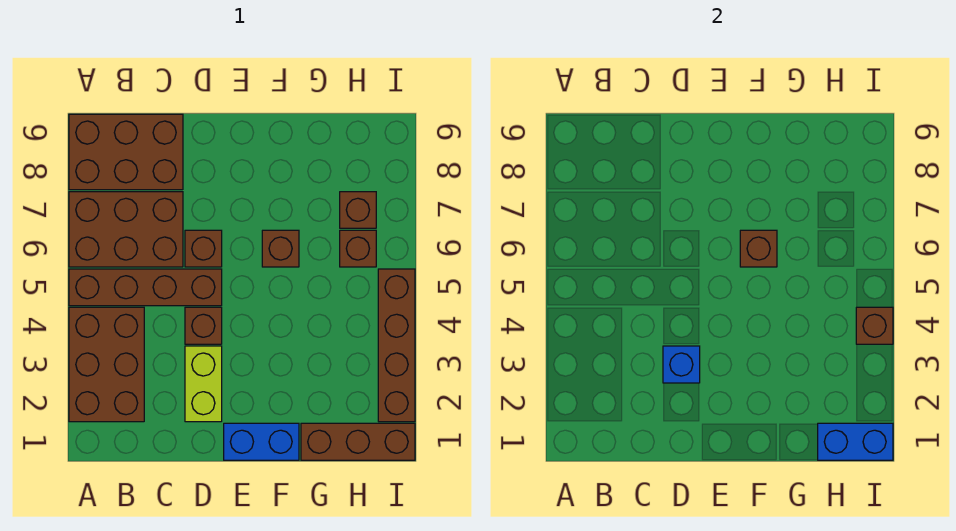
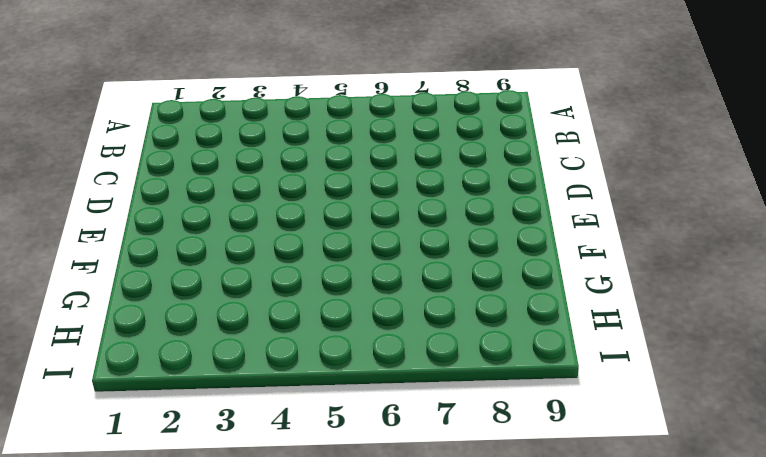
none -> brown brick A2:B4 level 1
none -> brown brick A5:D5 level 1
none -> brown brick A6:C7 level 1

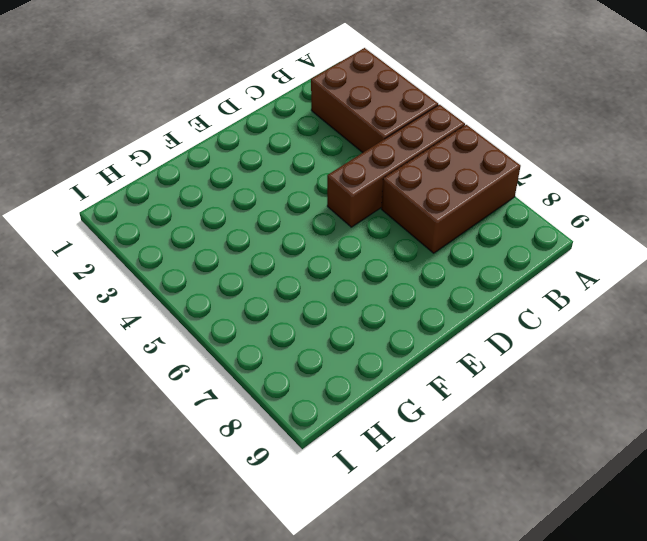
none -> brown brick A8:C9 level 1
none -> lime brick D2:D3 level 1
none -> brown brick D4 level 1

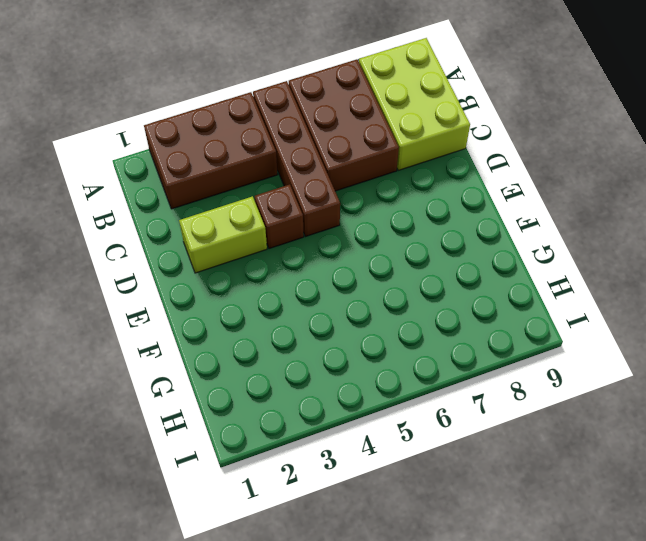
lime brick A8:C9 level 1 -> brown brick A8:C9 level 1
none -> brown brick D6 level 1
none -> blue brick E1:F1 level 1
none -> brown brick F6 level 1

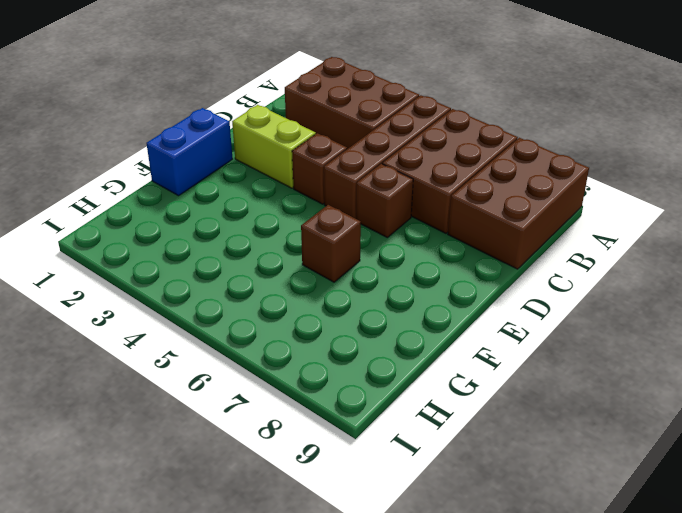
none -> brown brick G1:I1 level 1
none -> brown brick H6 level 1
none -> brown brick H7 level 1

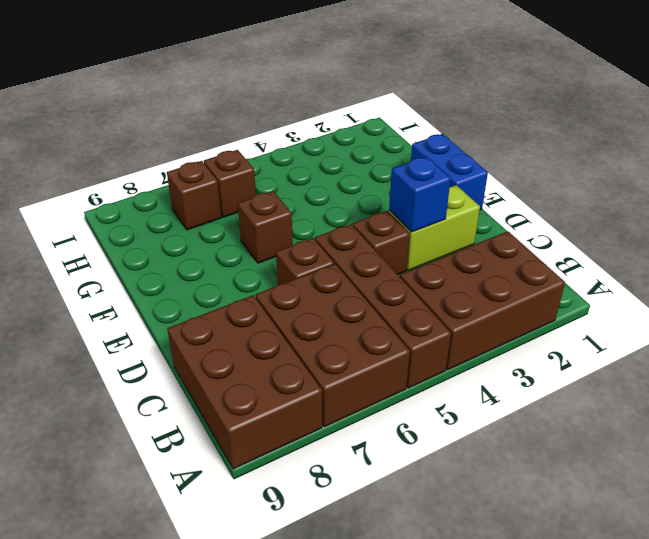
none -> brown brick G1:I1 level 1
none -> brown brick I2:I5 level 1
none -> brown brick F6 level 2

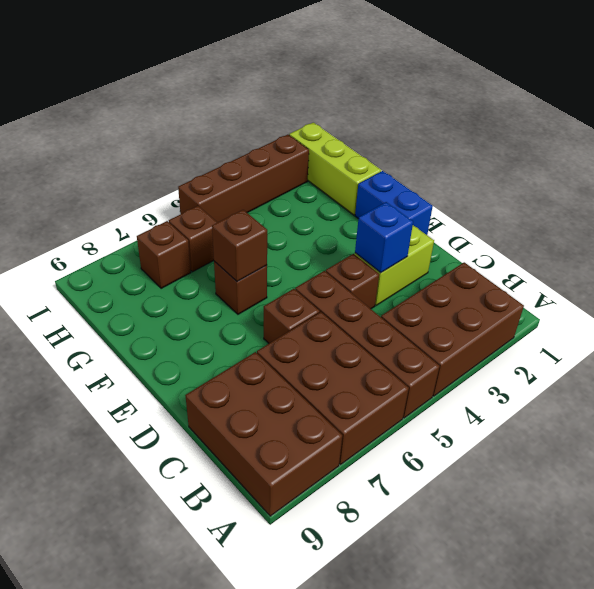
lime brick G1:I1 level 1 -> brown brick G1:I1 level 1
none -> blue brick H1:I1 level 2
none -> brown brick I4 level 2

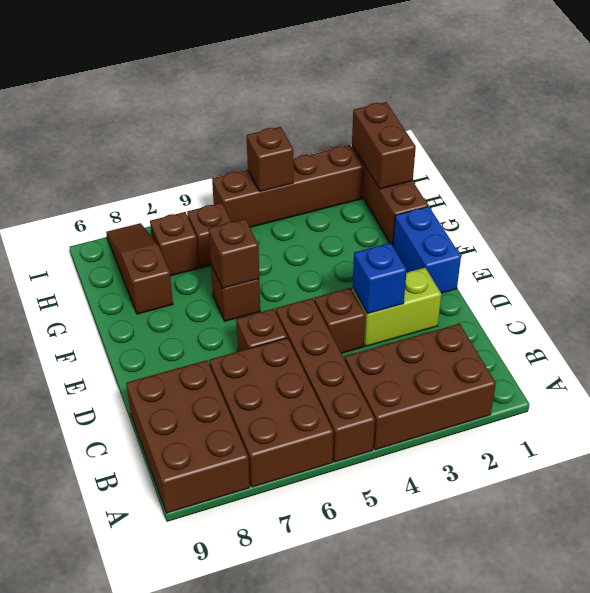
brown slope G8:I8 level 1 top G -> none
brown brick H1:I1 level 2 -> blue brick H1:I1 level 2

